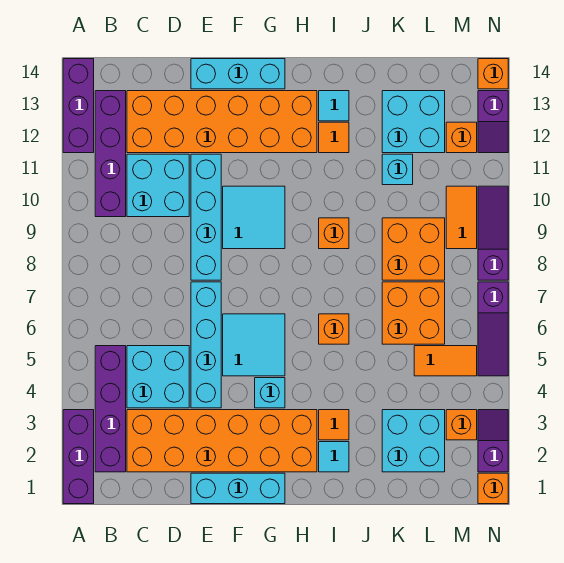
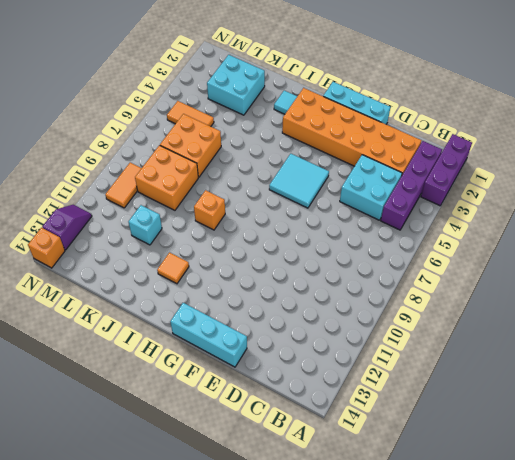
none -> purple brick A12:A14 level 1
none -> purple brick B10:B13 level 1
none -> cyan brick C10:D11 level 1
none -> orange brick C12:H13 level 1

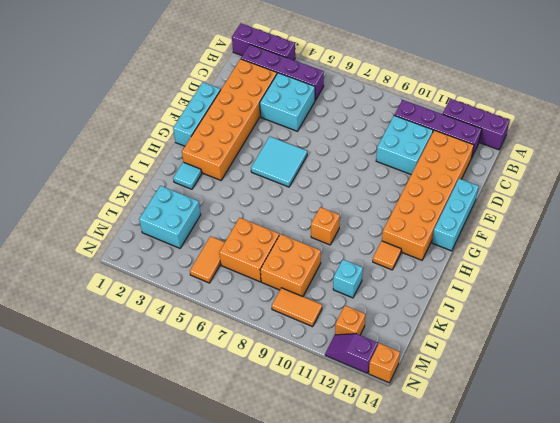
none -> cyan brick E4:E7 level 1
none -> cyan brick E8:E11 level 1
none -> cyan tile F9:G10 level 1
none -> cyan brick G4 level 1

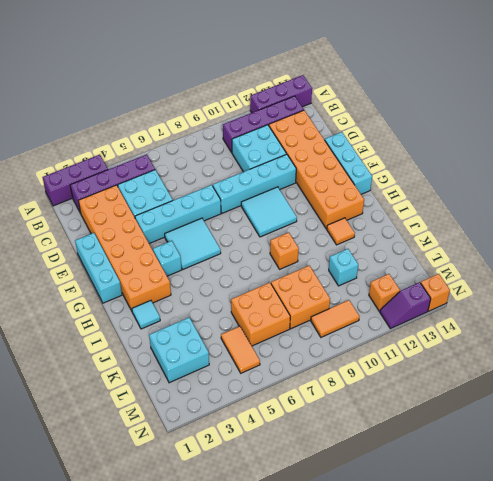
none -> orange tile I3 level 1
none -> orange brick I6 level 1
none -> cyan tile I13 level 1
none -> cyan brick K12:L13 level 1

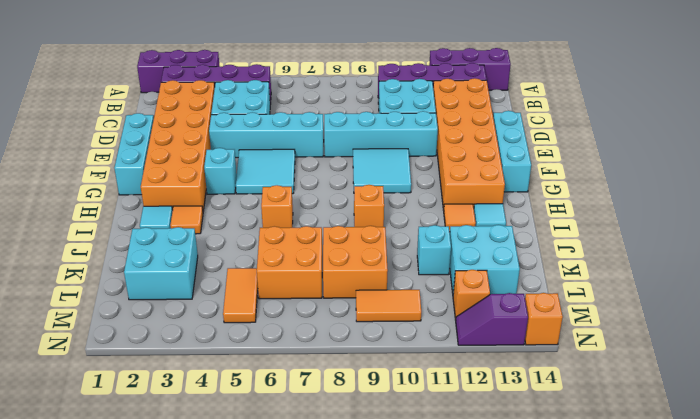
none -> orange brick M3 level 1
none -> orange brick N1 level 1
none -> purple slope N2:N3 level 1 top 2
none -> purple slope N5:N7 level 1 top 7

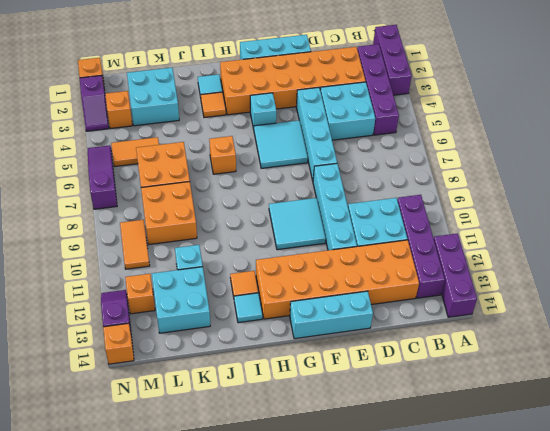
none -> orange brick I9 level 1
none -> purple slope N8:N10 level 1 top 8

